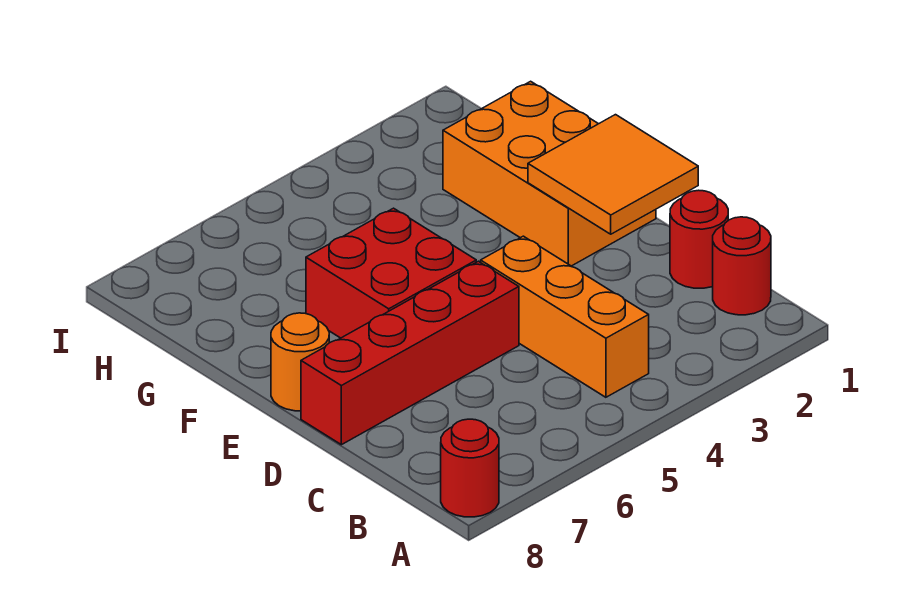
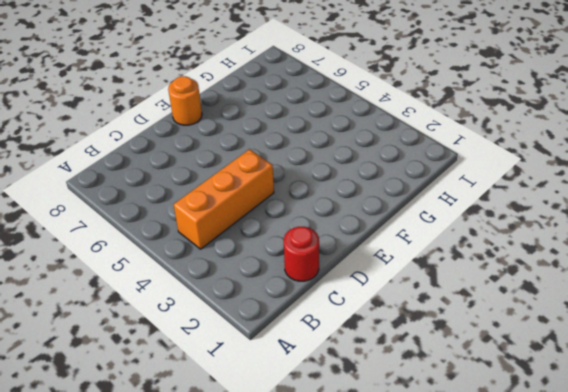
none -> red round brick A8 level 1
none -> red round brick B1 level 1

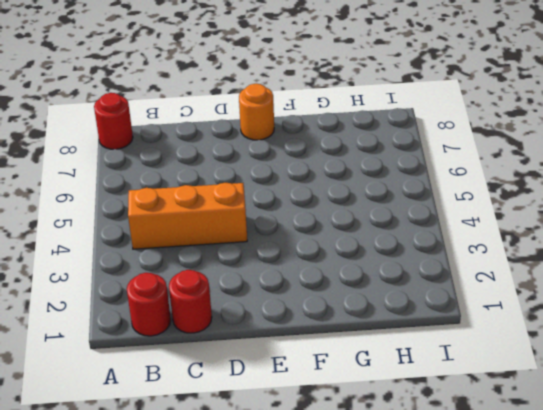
none -> red brick D5:D8 level 1
none -> orange brick E1:G2 level 1

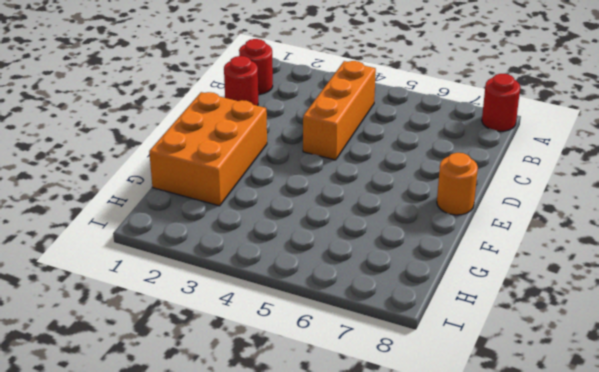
none -> red brick D5:D8 level 1
none -> red brick E5:F6 level 1

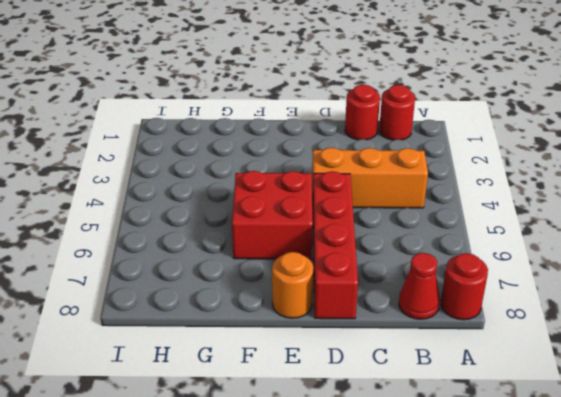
red cone B8 level 1 -> none
none -> orange brick E1:G2 level 1
none -> orange tile D1:E2 level 2

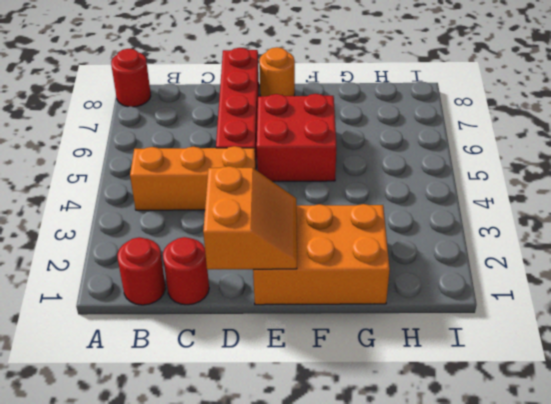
orange slope D1:E2 level 2 top D -> orange tile D1:E2 level 2

